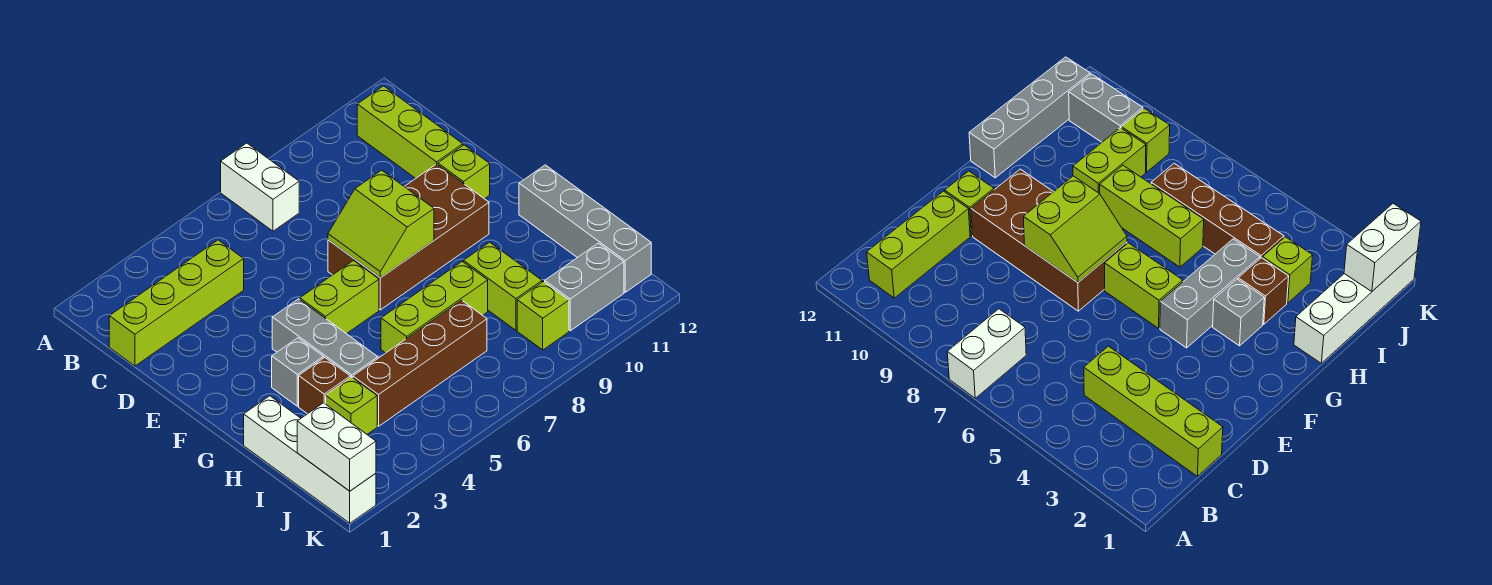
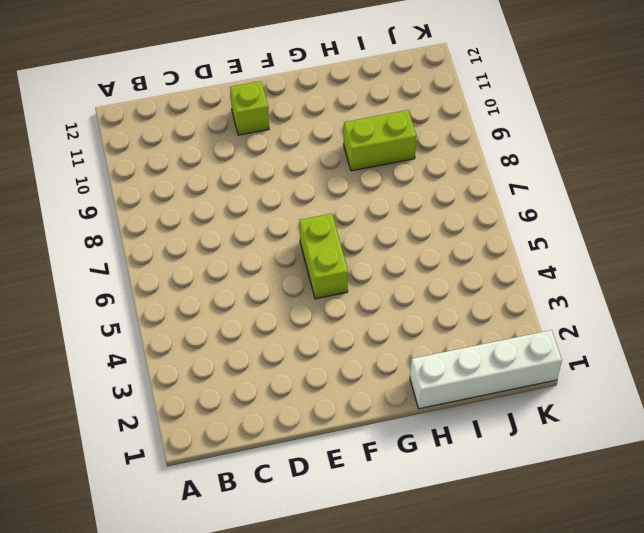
none -> white brick A7:B7 level 1
none -> lime brick B11:D11 level 1
none -> lime brick C1:C4 level 1

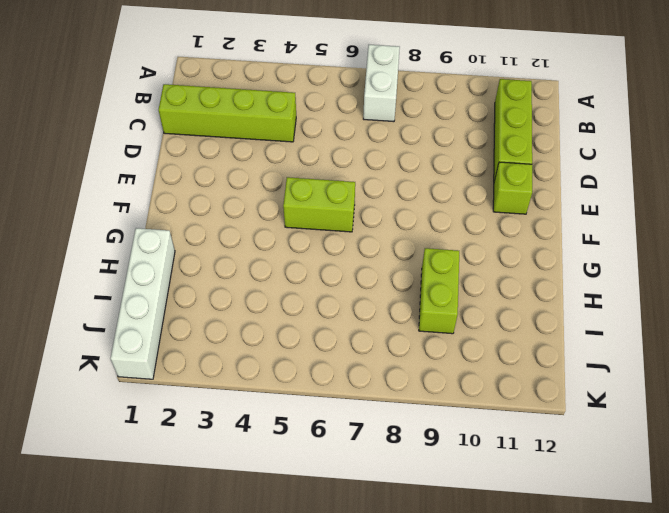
none -> brown brick E7:F10 level 1
none -> grey brick F4:H4 level 1
none -> grey brick G3 level 1

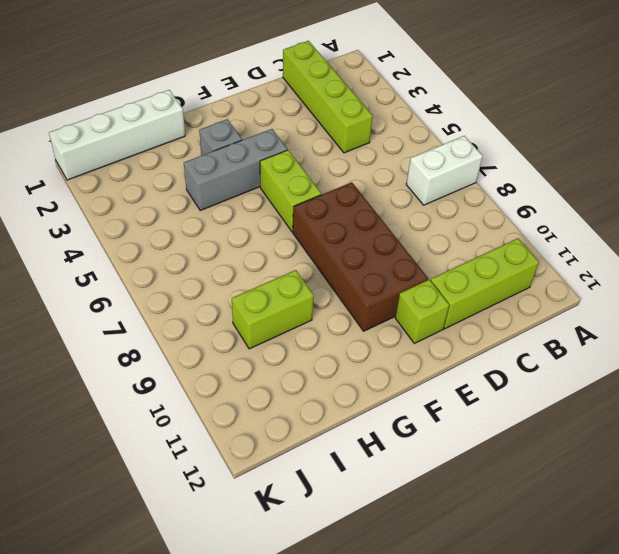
none -> grey brick G12:J12 level 1
none -> brown brick H3 level 1
none -> lime brick H6:H8 level 1

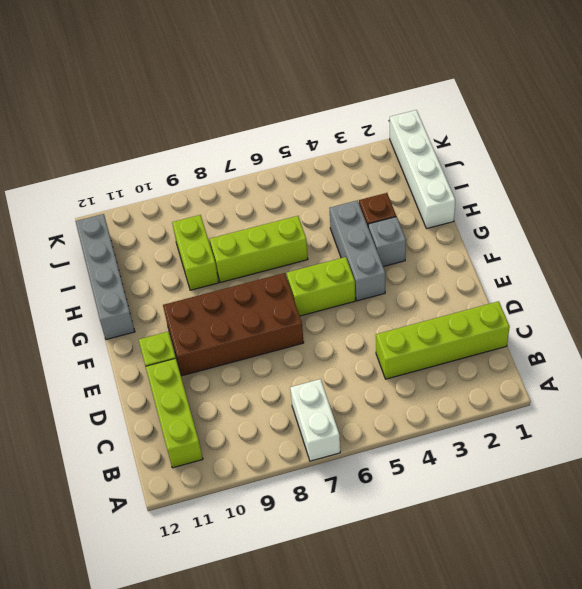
none -> lime brick I3 level 1
none -> brown brick I4:I7 level 1
none -> lime brick J9 level 1

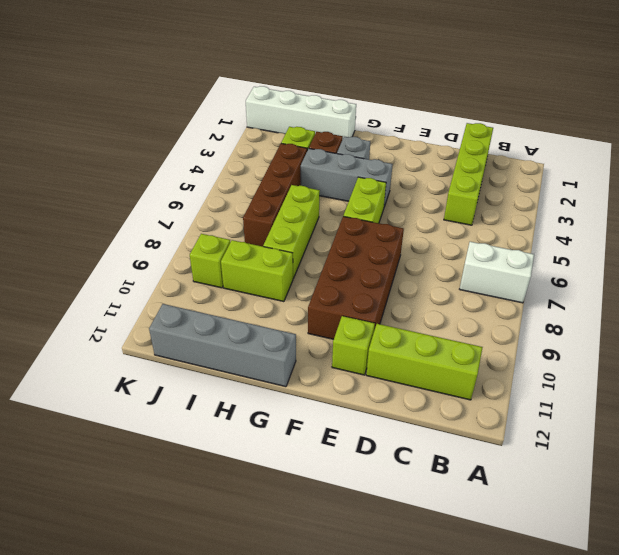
none -> grey brick J10:J11 level 1
none -> lime slope E7:F8 level 2 top 8
none -> white brick J1:K1 level 2

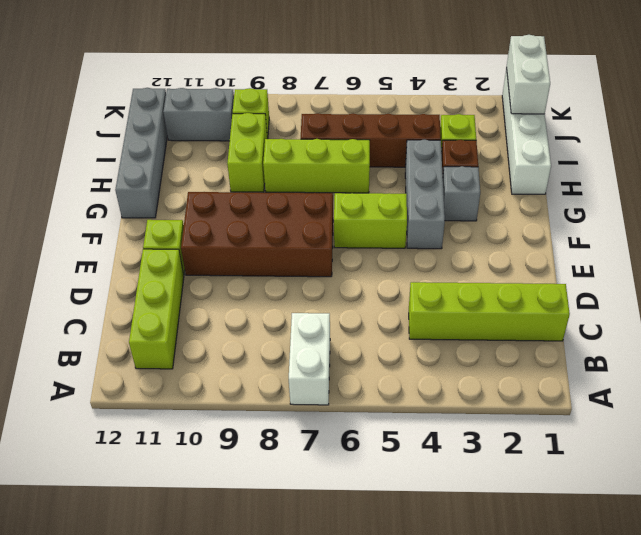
none -> lime slope E7:F8 level 2 top 8

